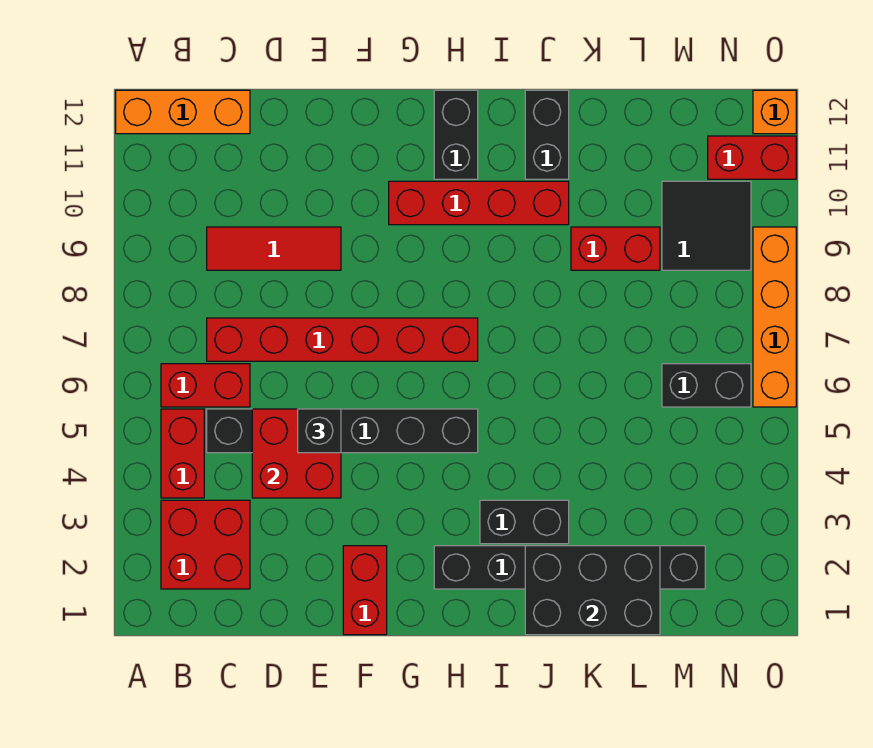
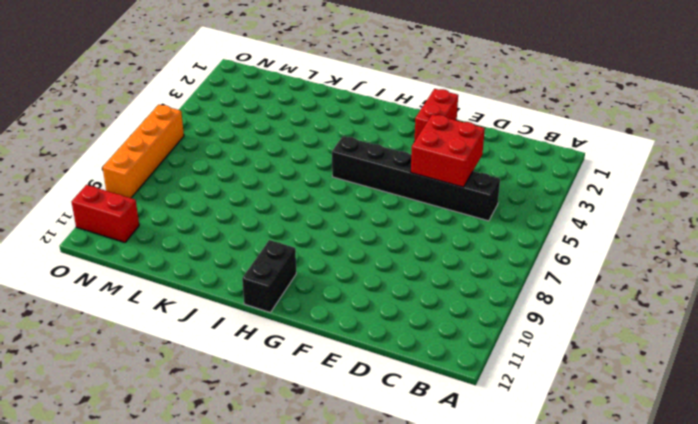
none -> orange brick A12:C12 level 1
none -> red brick B2:C3 level 1
none -> red brick B4:B5 level 1

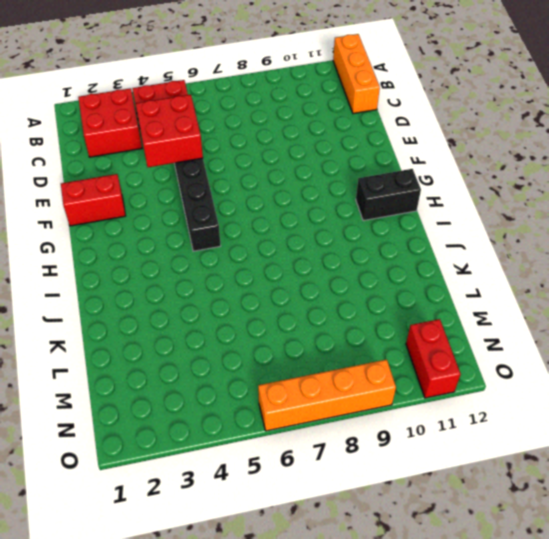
none -> red brick B6:C6 level 1
none -> red brick C7:H7 level 1
none -> red tile C9:E9 level 1

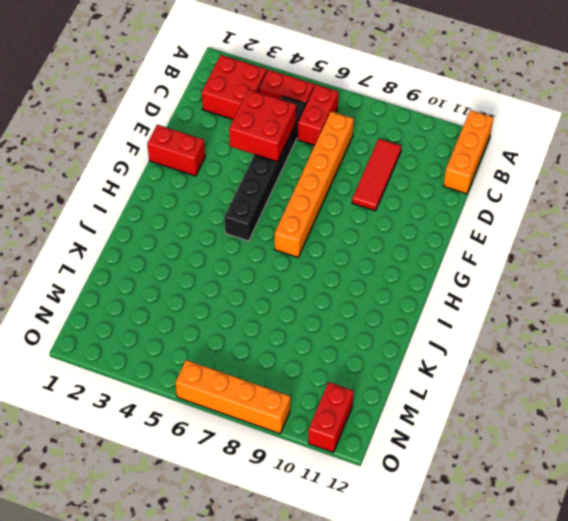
orange brick C7:H7 level 1 -> red brick C7:H7 level 1
none -> red brick G10:J10 level 1
none -> black brick H2:M2 level 1
none -> black brick H11:H12 level 1

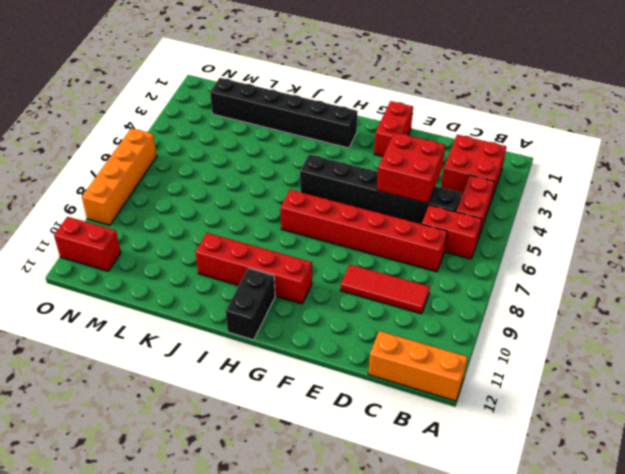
none -> black brick I3:J3 level 1
none -> black brick J11:J12 level 1
none -> red brick K9:L9 level 1

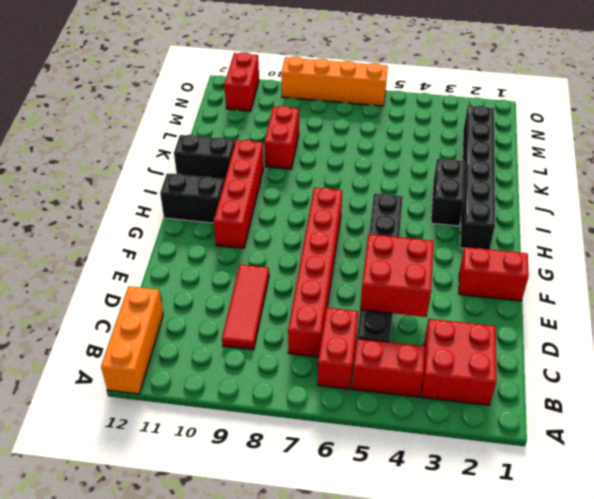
none -> black brick M6:N6 level 1
none -> black tile M9:N10 level 1
none -> orange brick O12 level 1

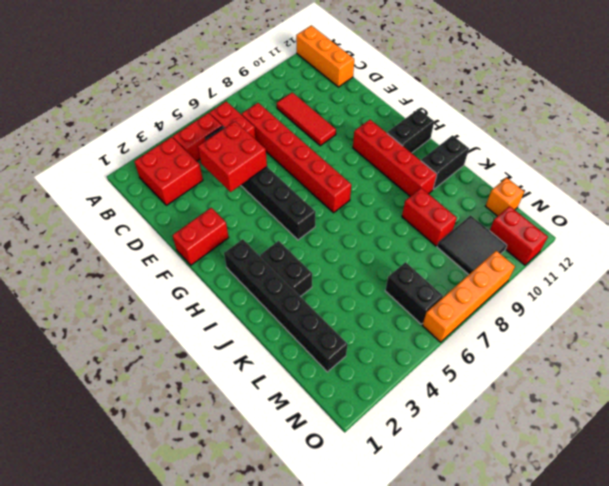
orange brick M12 level 1 -> orange brick O12 level 1
none -> black brick J1:L2 level 2
none -> black brick E5 level 3

